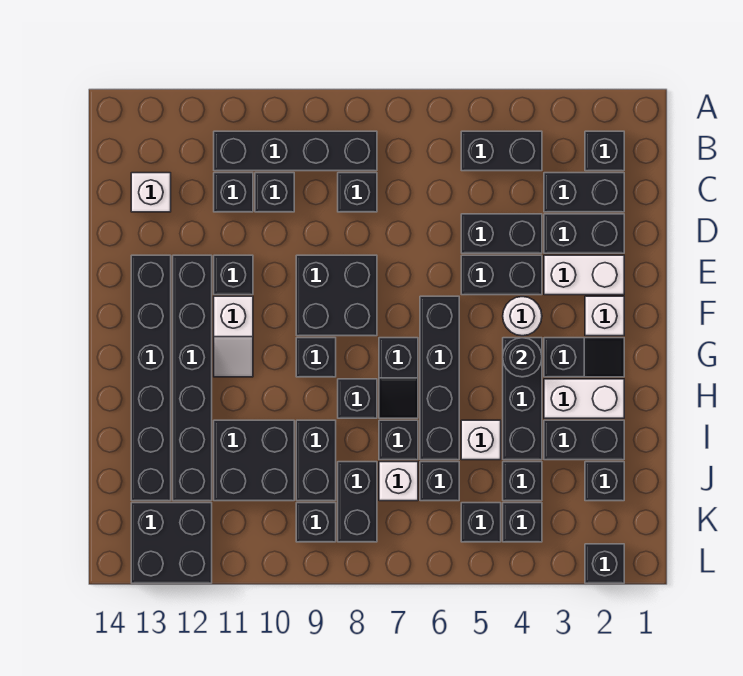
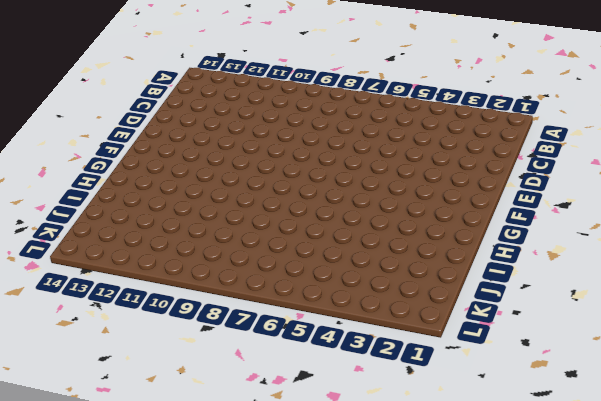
none -> black brick B2 level 1
none -> black brick B4:B5 level 1
none -> black brick B8:B11 level 1
none -> black brick C2:C3 level 1

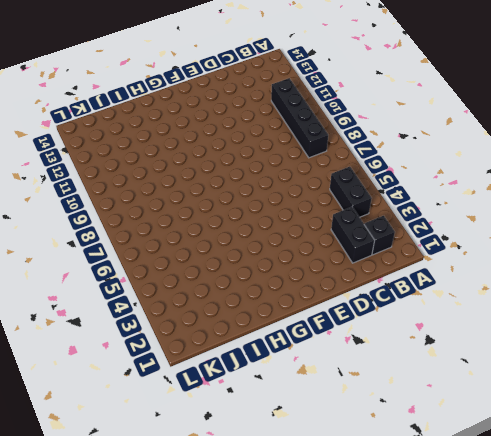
none -> black brick C8 level 1
none -> black brick C10 level 1
none -> black brick C11 level 1
none -> white brick C13 level 1

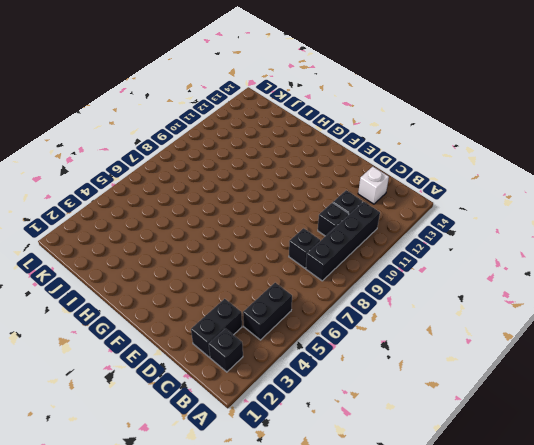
none -> black brick D2:D3 level 1
none -> black brick D4:D5 level 1
none -> white brick E2:E3 level 1
none -> black brick E4:E5 level 1

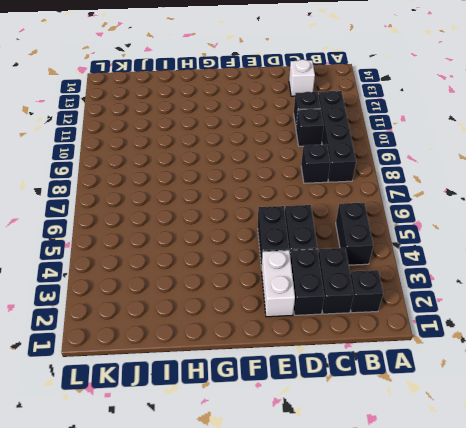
none -> black brick E8:F9 level 1
none -> black brick E11 level 1
none -> black brick E12:J12 level 1
none -> black brick E13:J13 level 1

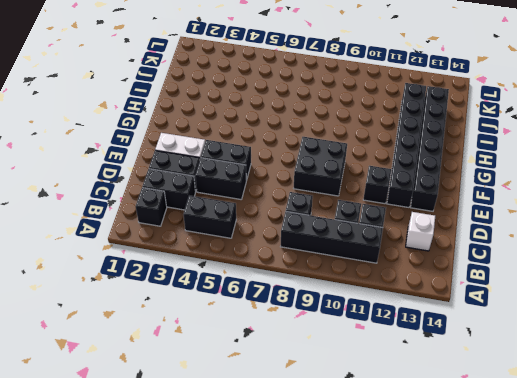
none -> white brick F2 level 1
none -> white round brick F4 level 1
none -> black brick F6:I6 level 1
none -> white slope F11:G11 level 1 top F

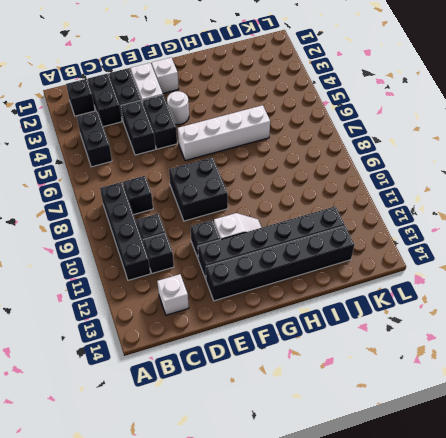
white brick F6:I6 level 1 -> black brick F6:I6 level 1
none -> black slope G2:G3 level 1 top 3
none -> black brick G4:I4 level 1
none -> black slope G7:H7 level 1 top G
none -> black brick G9 level 1

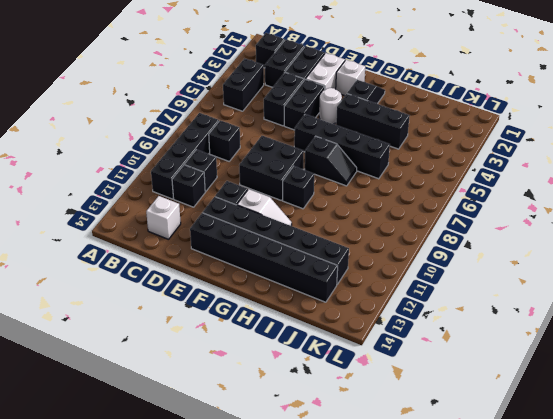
none -> white brick H2:H3 level 1
none -> black brick H8 level 1
none -> black brick I2:I3 level 1
none -> white brick I5 level 1

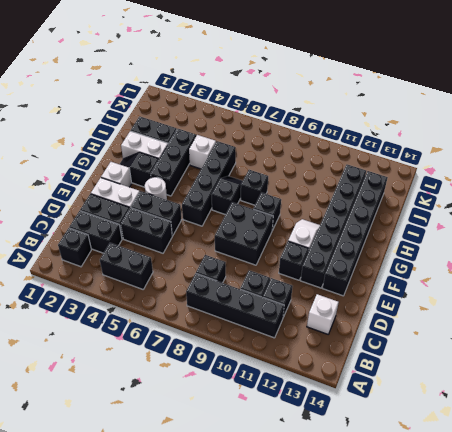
none -> black brick I7 level 1
none -> black brick I9:J9 level 1
none -> black brick I10:J11 level 1
none -> black brick J2 level 1

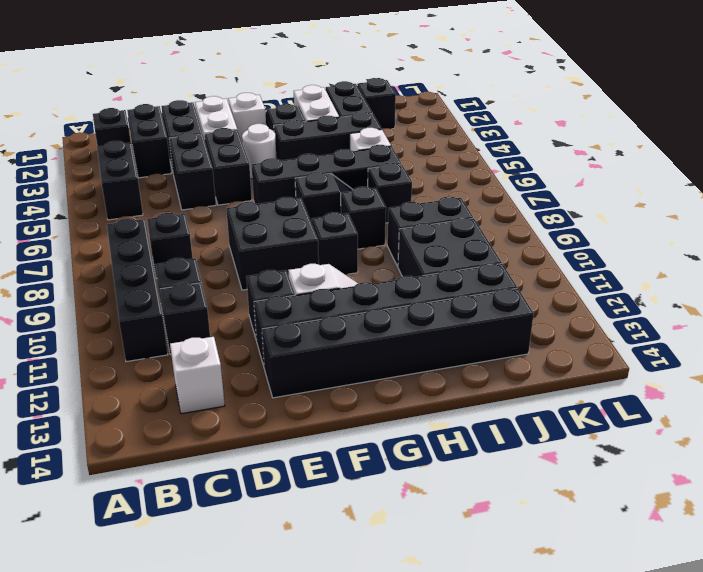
none -> black brick J4 level 1
none -> black brick J6 level 1
none -> white brick J7 level 1
none -> black brick J8:K8 level 1

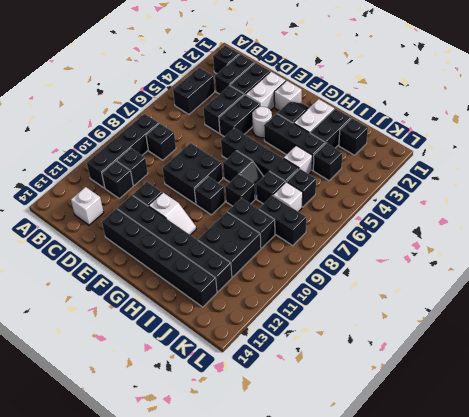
none -> black brick K4 level 1
none -> black brick K5 level 1
none -> black brick K9 level 1
none -> black brick K12:L13 level 1

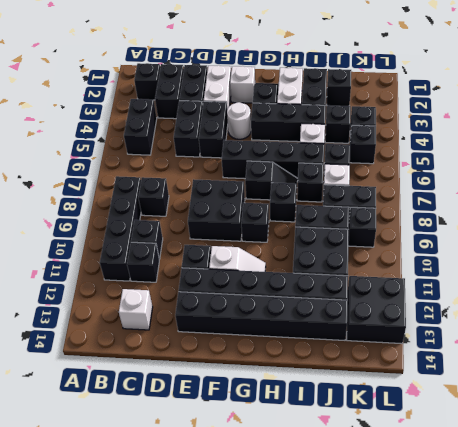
none -> black brick L2 level 1
none -> black round brick G4 level 2

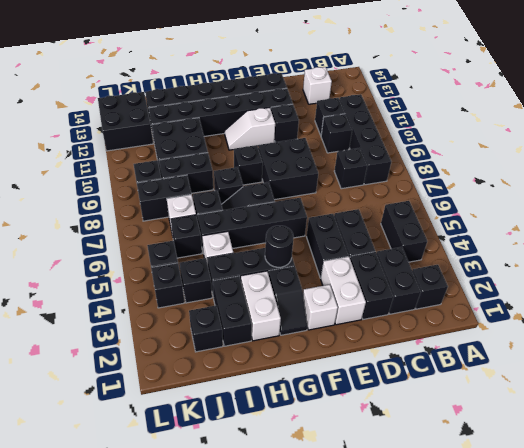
none -> white round brick F4 level 1
none -> black brick L2 level 1

